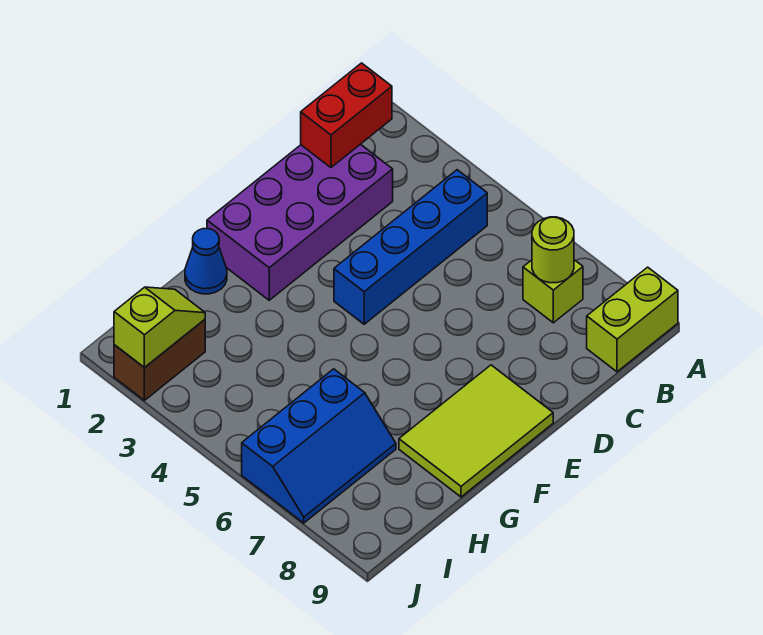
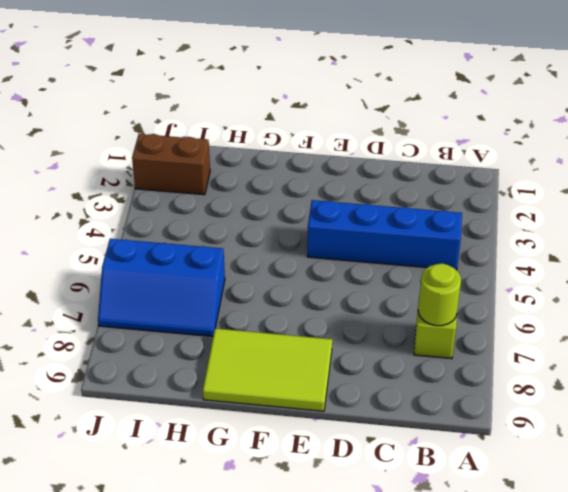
none -> lime brick A9:B9 level 1
none -> purple brick C1:F2 level 1

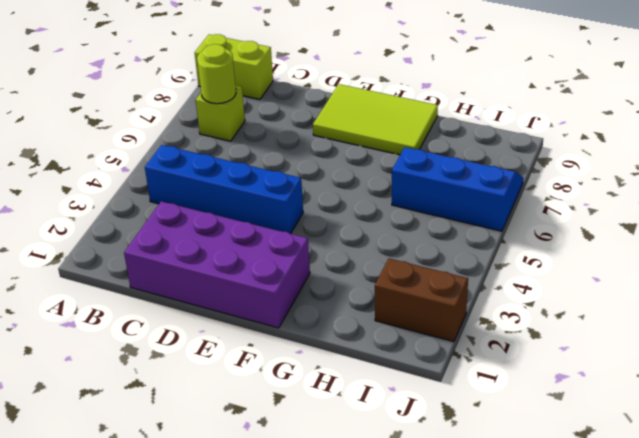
none -> blue cone G1 level 1
none -> red brick B1:C1 level 2

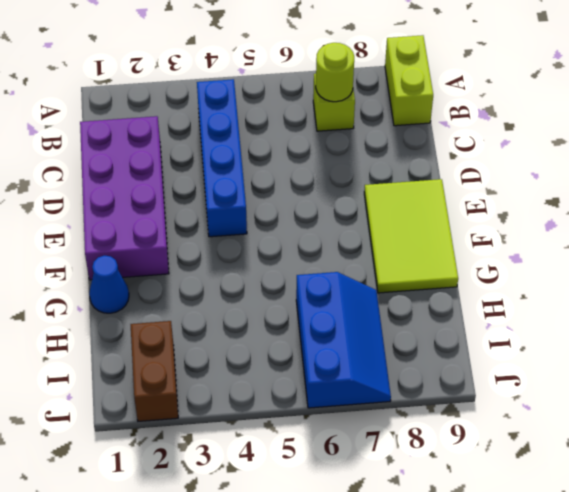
none -> red brick B1:C1 level 2
none -> lime slope I2:J2 level 2 top J

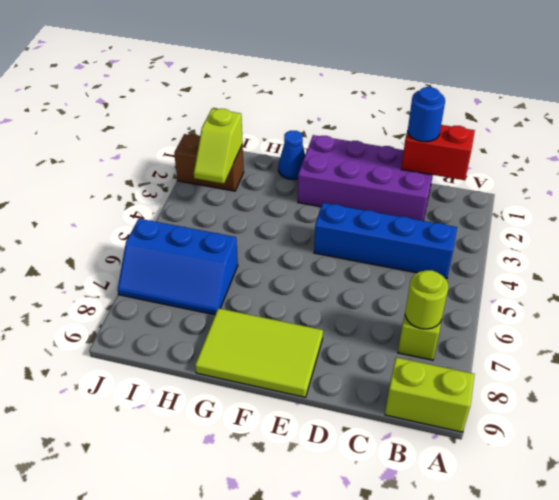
blue round brick C1 level 3 -> none
lime slope I2:I3 level 2 top 2 -> lime slope I2:J2 level 2 top J

